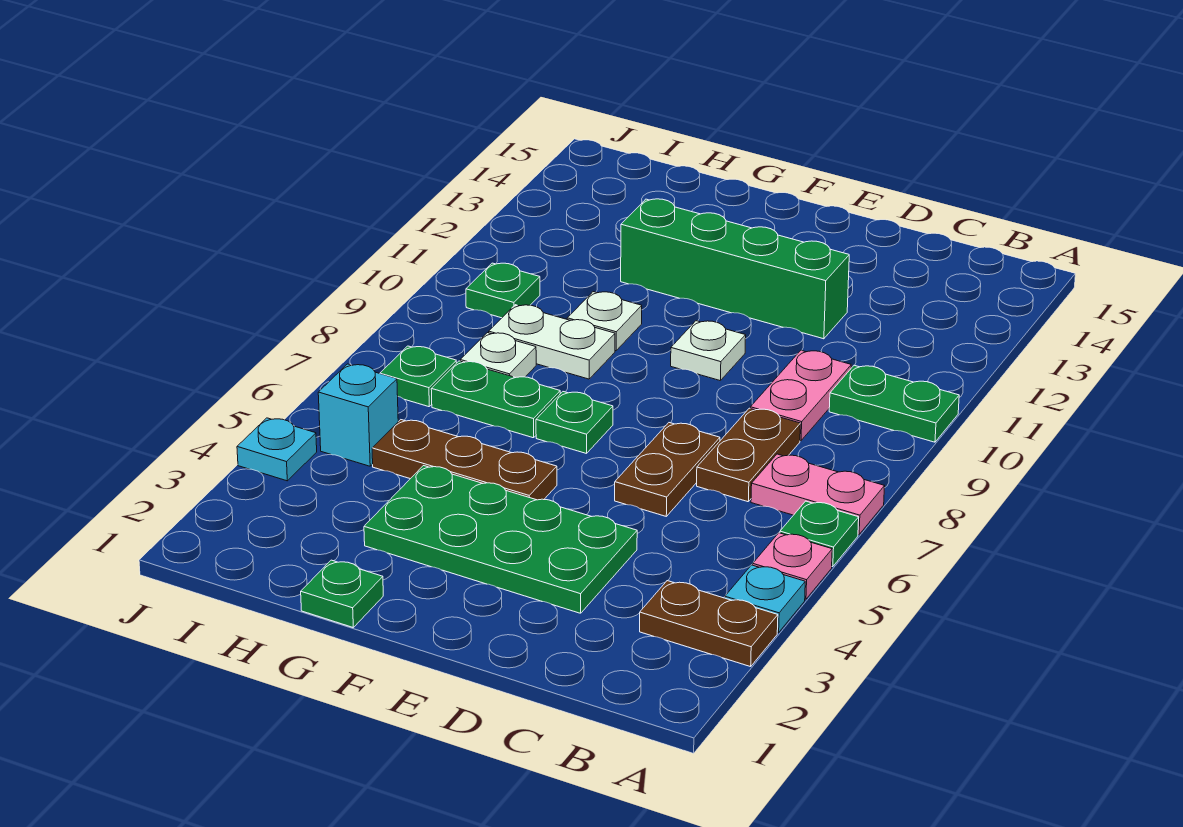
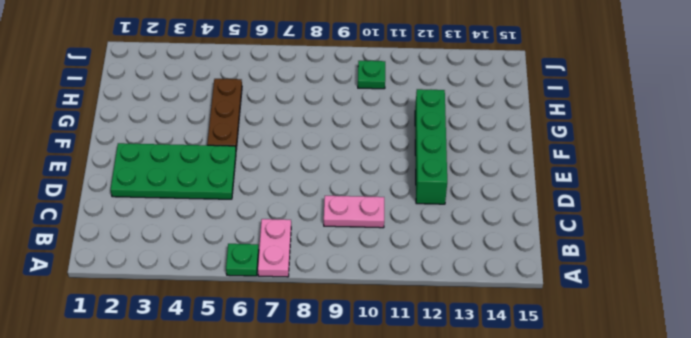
green plate D2:E5 level 1 -> green plate D3:G4 level 1
none -> brown plate A3:B3 level 1
none -> cyan plate A4 level 1
none -> pink plate A5 level 1

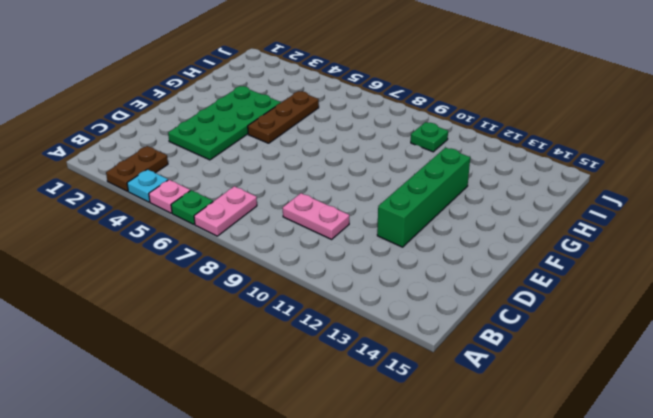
none -> green plate A10:B10 level 1
none -> brown plate C7:C8 level 1
none -> brown plate D6:D7 level 1

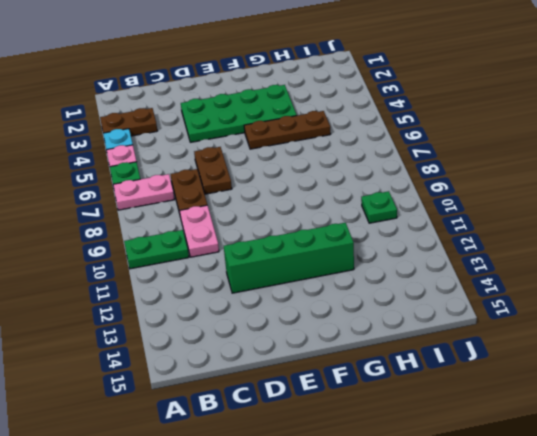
none -> white plate E10 level 1
none -> green plate F7 level 1
none -> green plate G1 level 1

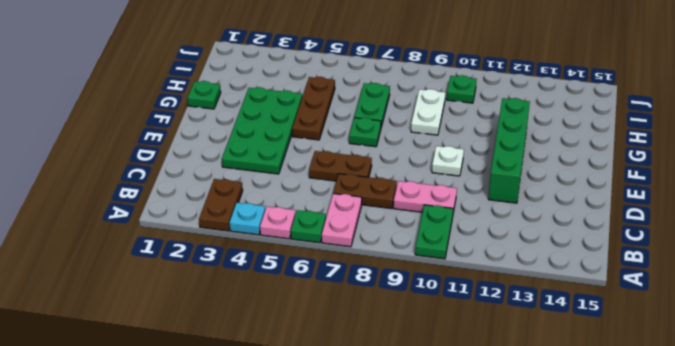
none -> white plate G10 level 1
none -> white plate H8 level 1
none -> cyan brick I5 level 1

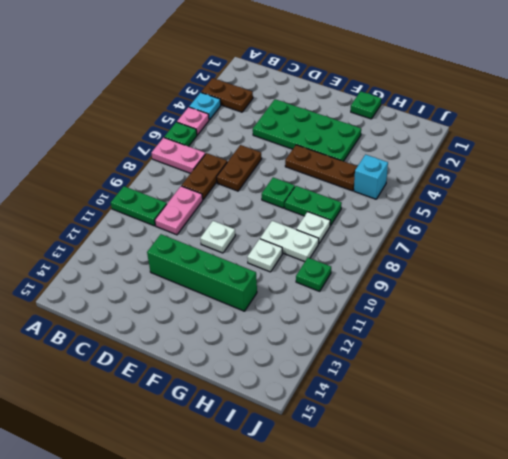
none -> green plate I7 level 1
none -> cyan plate J4 level 1

